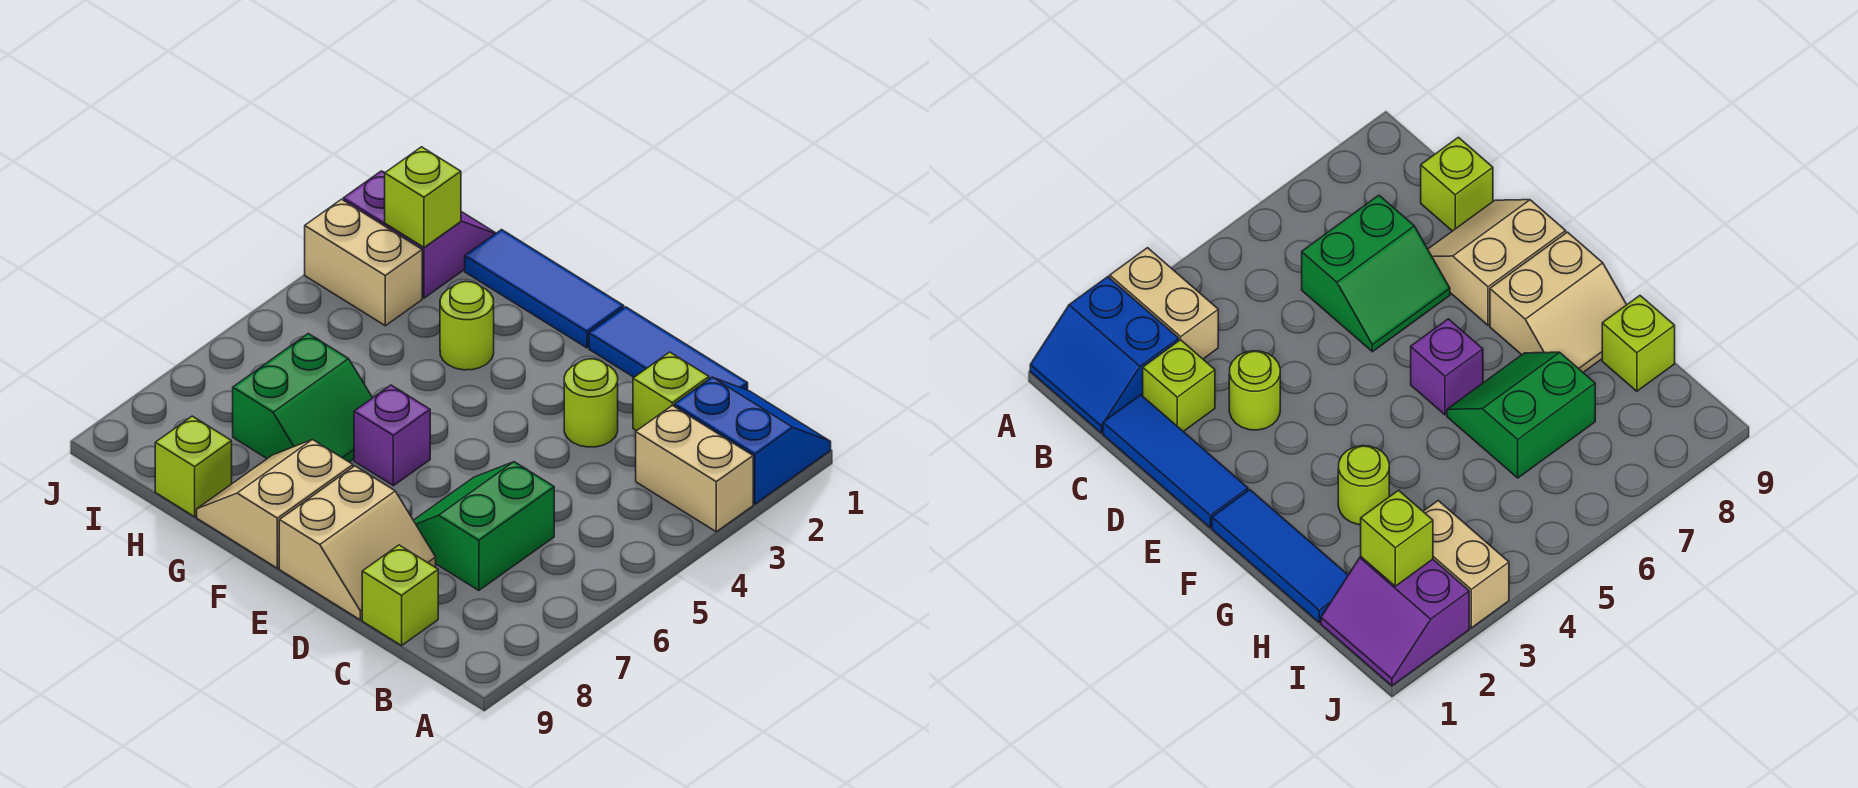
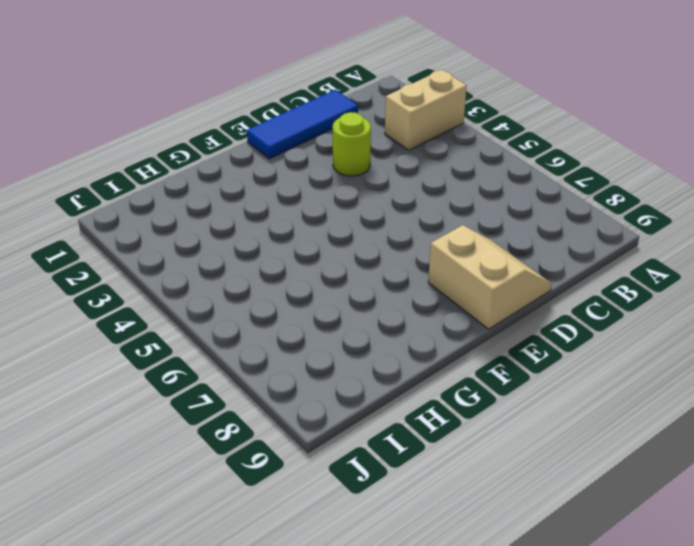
none -> blue slope A1:B2 level 1 top 2
none -> lime brick C2 level 1
none -> green slope C6:D7 level 1 top C

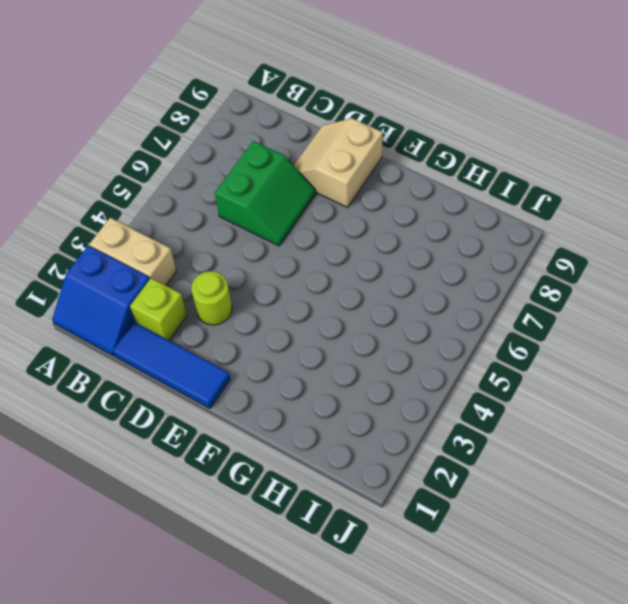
none -> lime brick C9 level 1
none -> blue tile F1:H1 level 1
none -> purple brick F6 level 1

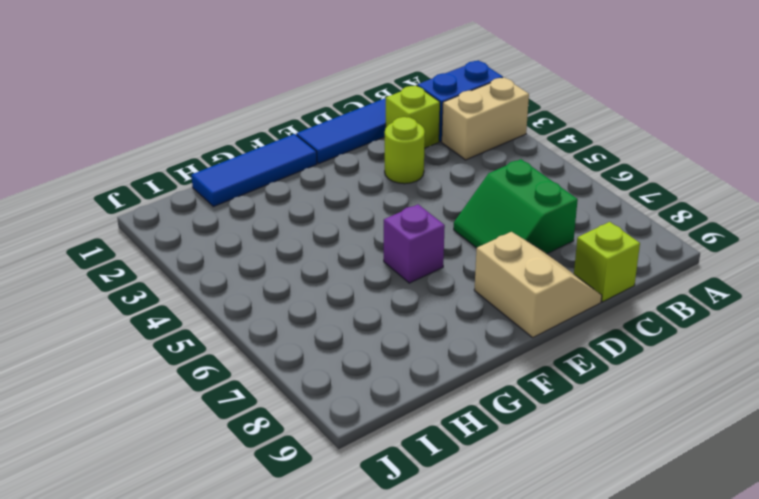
none -> tan slope F8:G9 level 1 top F
none -> lime round brick G3 level 1
none -> green slope G6:H7 level 1 top H

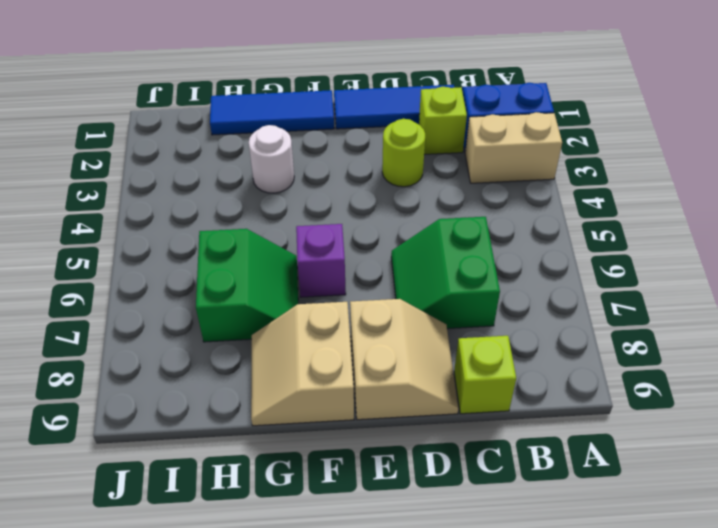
white round brick G3 level 1 -> lime round brick G3 level 1
none -> lime brick H9 level 1
none -> purple slope I1:J2 level 1 top 2
none -> tan brick I3:J3 level 1

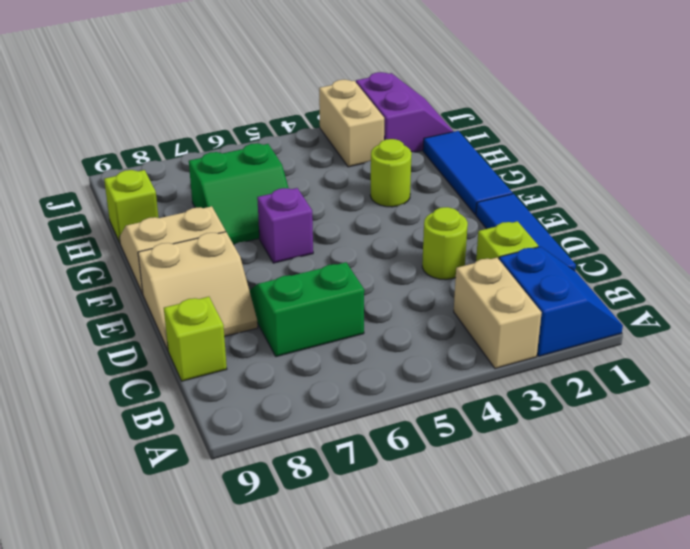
none -> lime brick I2 level 2

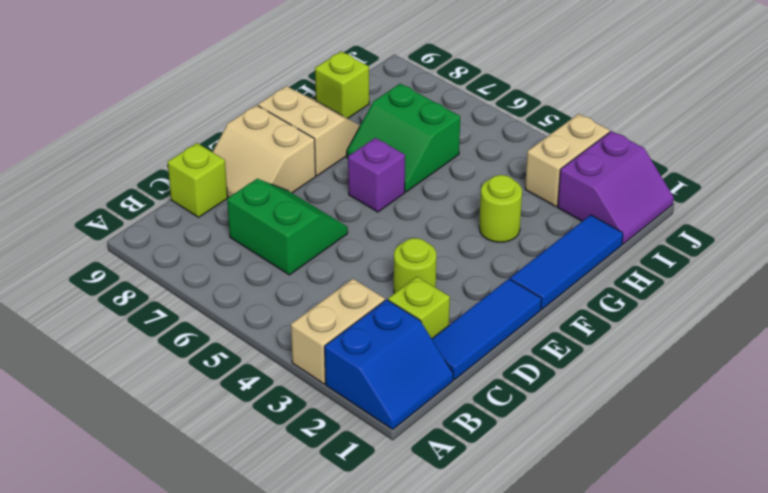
none -> lime brick I2 level 2

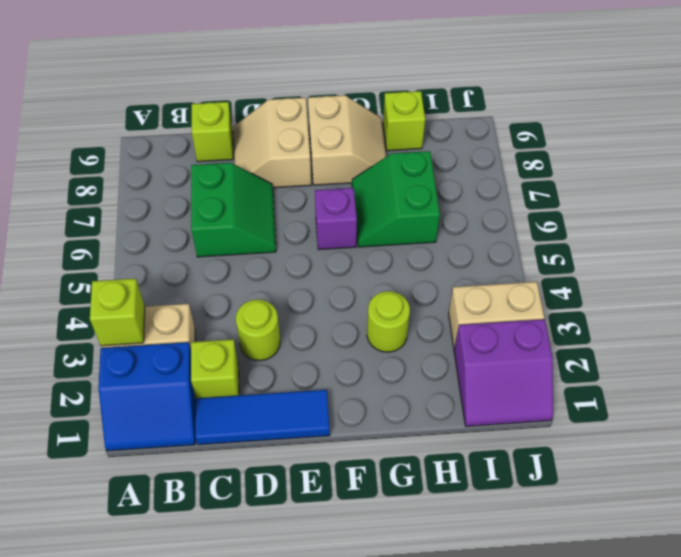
lime brick A3 level 2 -> lime brick I2 level 2
none -> blue tile F1:H1 level 1

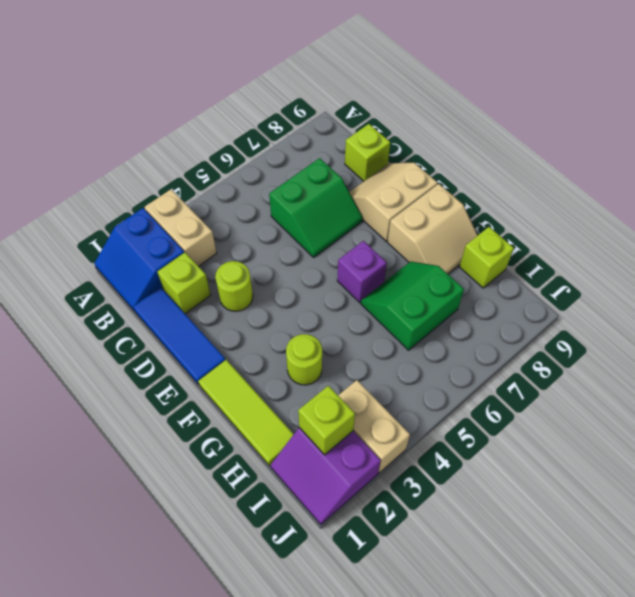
lime tile F1:H1 level 1 -> blue tile F1:H1 level 1

